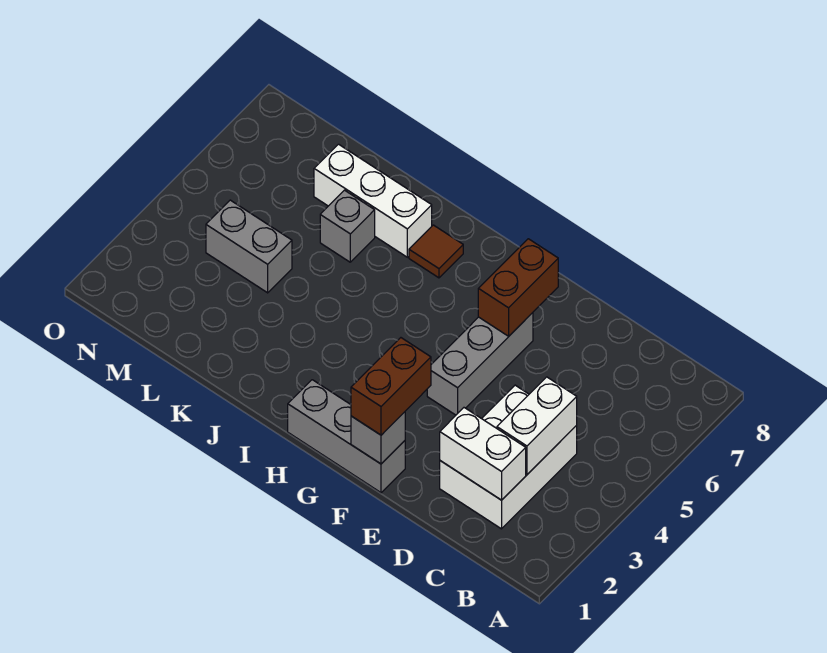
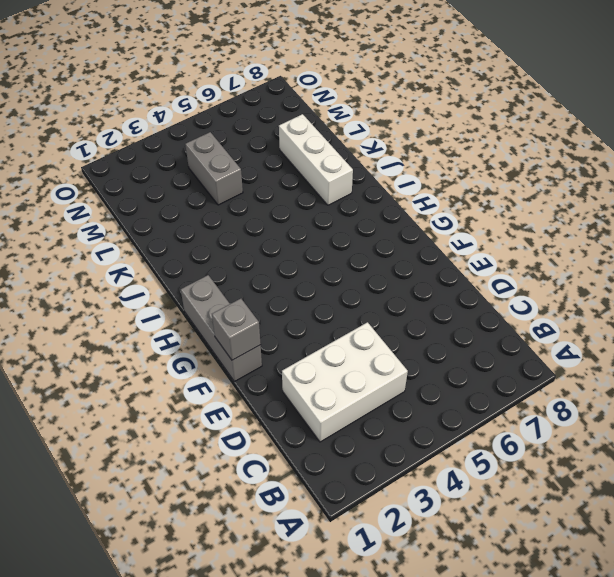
none -> grey brick F4:F6 level 1
none -> brown tile I7 level 1
none -> grey brick K6 level 1

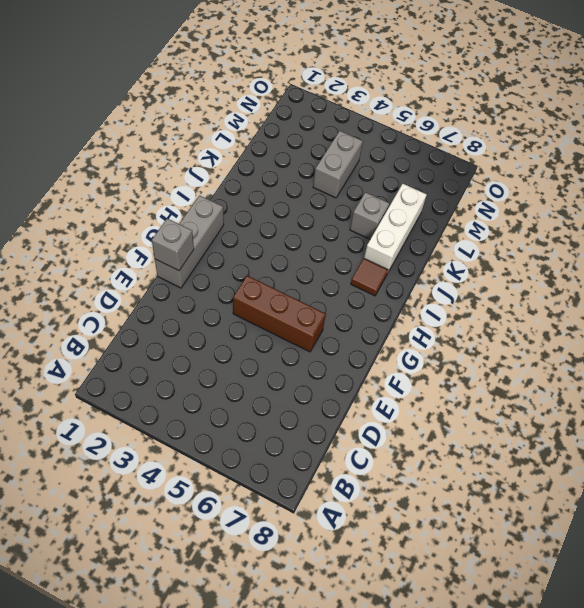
brown brick F4:F6 level 1 -> grey brick F4:F6 level 1
none -> white brick C2:D4 level 1
none -> white brick C2:D2 level 2
none -> white brick C3:C4 level 2

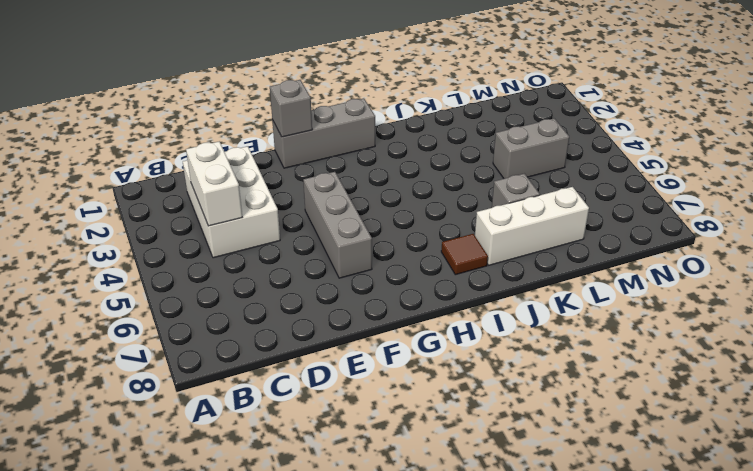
none -> white brick C2:D2 level 2
none -> brown brick F6:F7 level 2
none -> brown brick F1:F2 level 3

